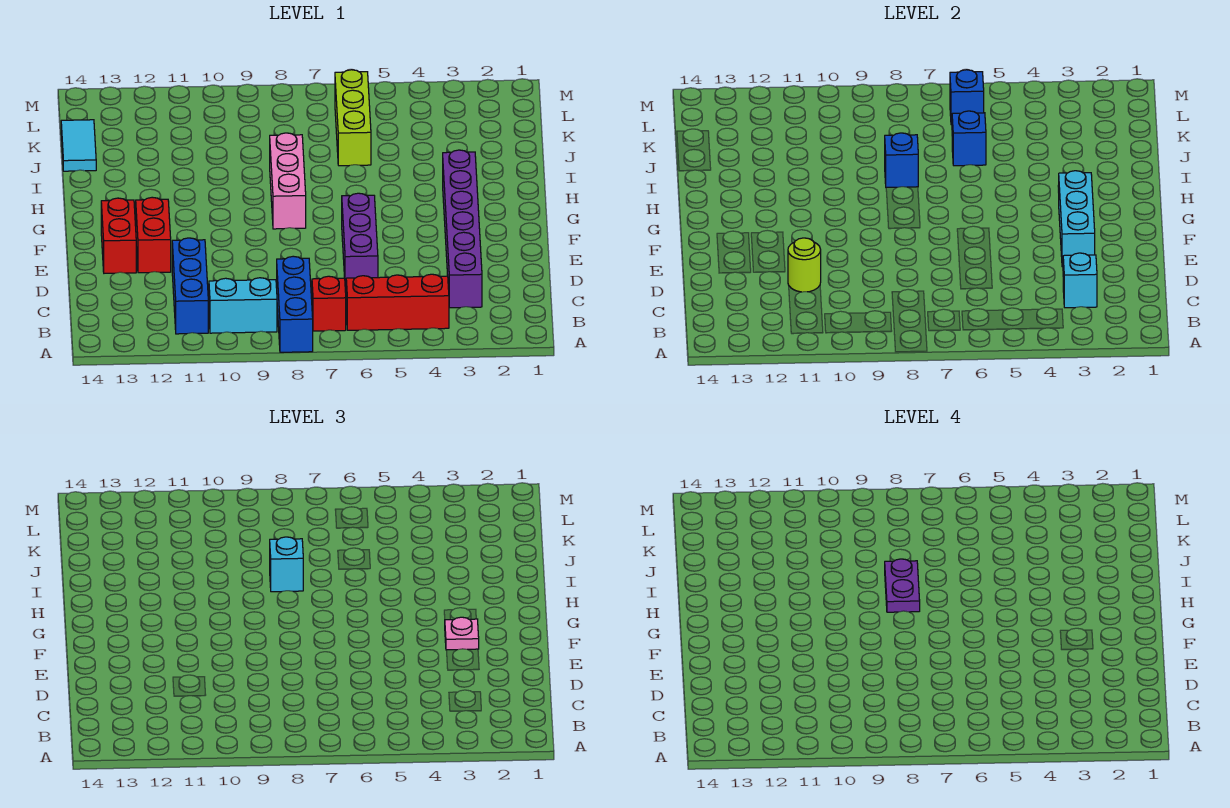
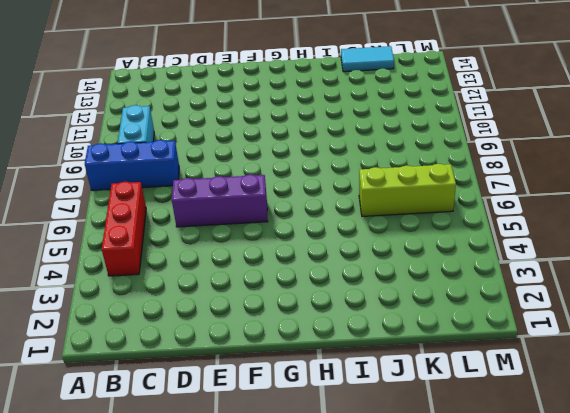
none -> red brick B7 level 1
none -> blue brick B11:D11 level 1
none -> purple brick C3:H3 level 1

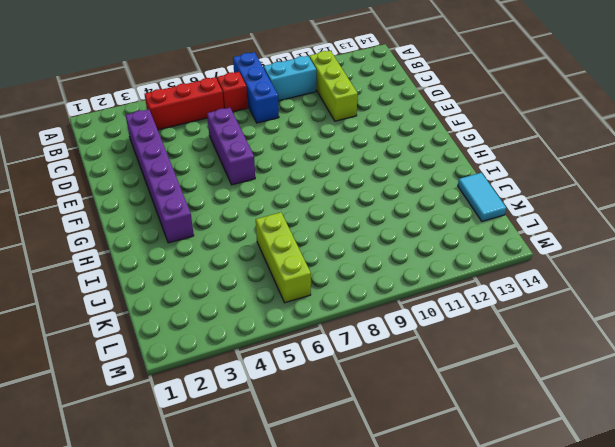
lime brick B11:D11 level 1 -> blue brick B11:D11 level 1
none -> red brick E12:F12 level 1
none -> red brick E13:F13 level 1
none -> pink brick G8:I8 level 1

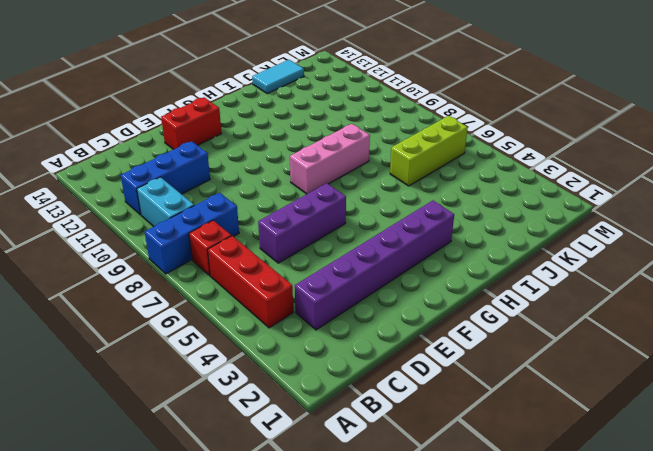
none -> red brick E12:F12 level 1
none -> cyan brick C3 level 2
none -> lime round brick D11 level 2

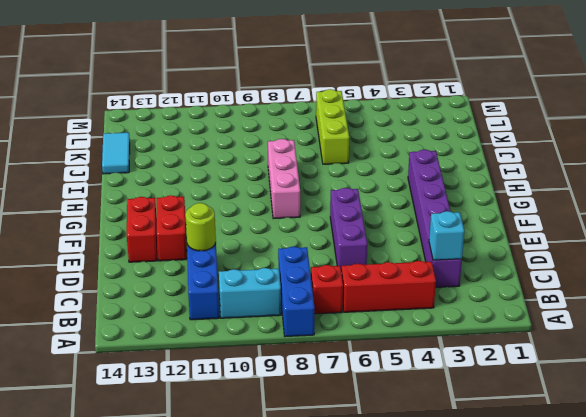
none -> cyan brick E3:G3 level 2
none -> blue brick I8 level 2
none -> blue brick J6 level 2

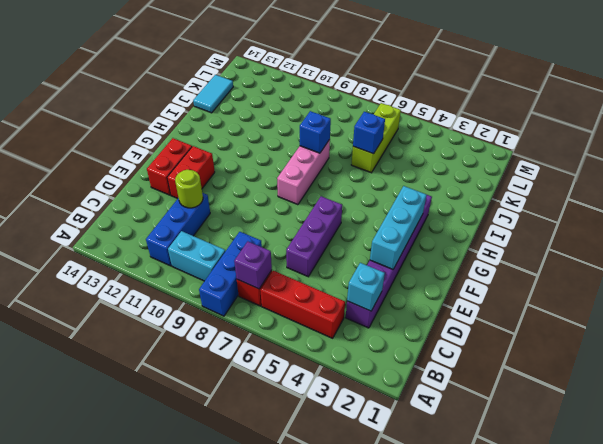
purple brick B7 level 2 -> none
none -> blue brick L6 level 2
none -> pink plate F3 level 3
none -> cyan brick I8 level 3

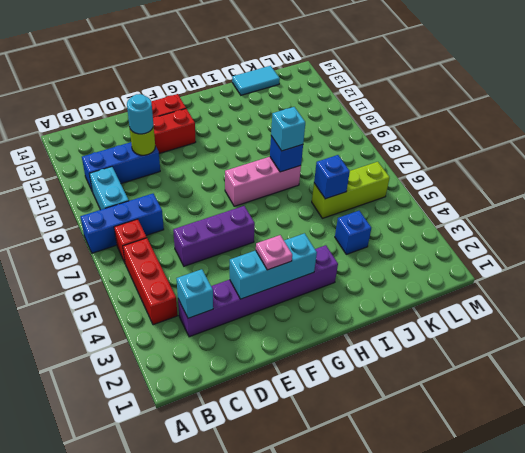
cyan round brick D11 level 3 -> none
blue brick J4 level 1 -> blue brick L6 level 2
none -> purple plate H8:I8 level 4

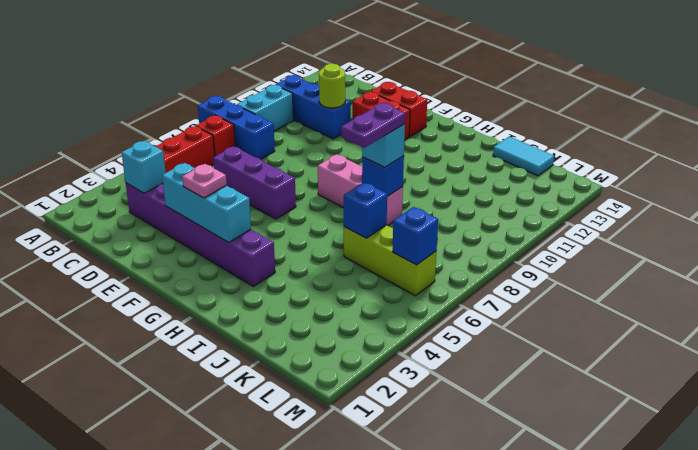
purple plate I7:I8 level 4 -> purple plate H8:I8 level 4

